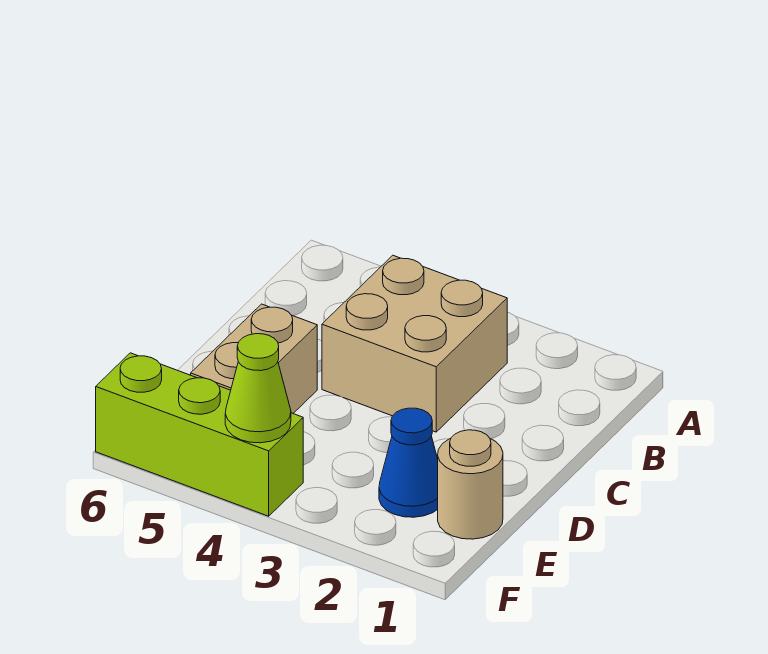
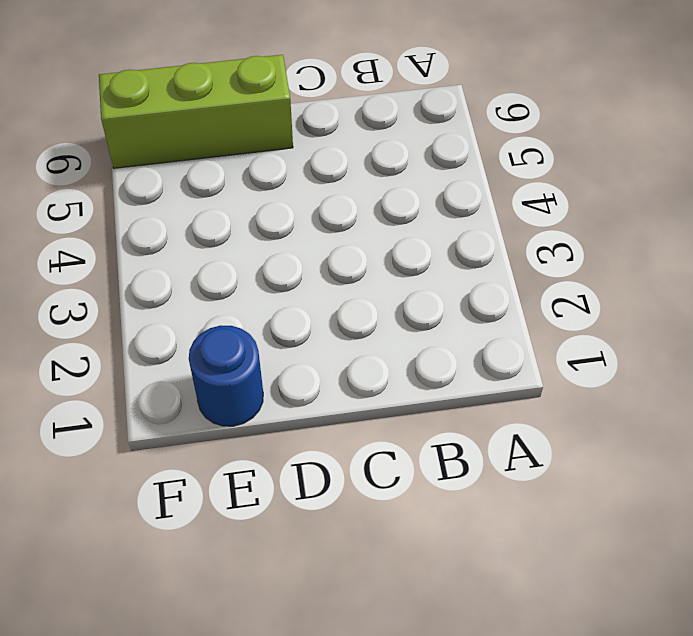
lime brick D6:F6 level 1 -> lime brick F4:F6 level 1
blue round brick E1 level 1 -> tan round brick E1 level 1
none -> tan brick B3:C4 level 1
none -> tan brick D5:E5 level 1

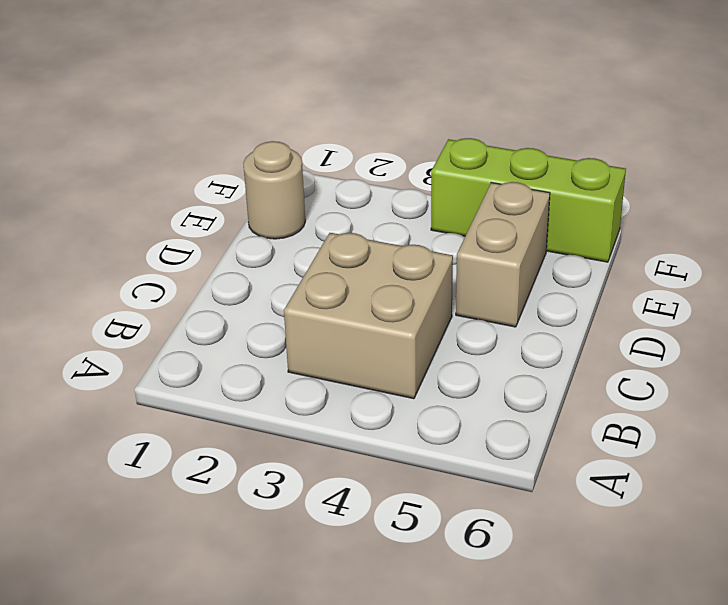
none -> blue cone E2 level 1
none -> lime cone F4 level 2

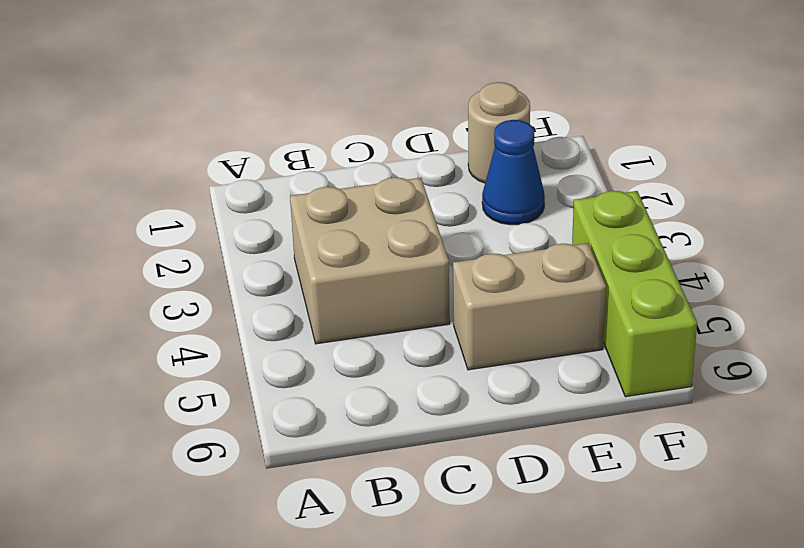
none -> lime cone F4 level 2

